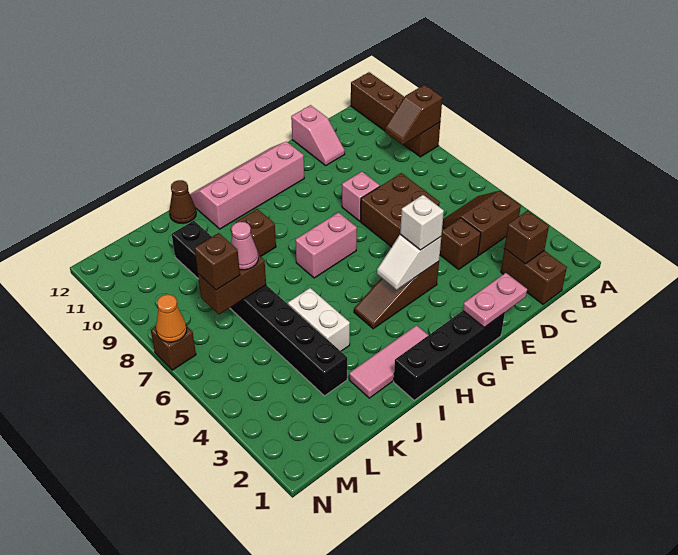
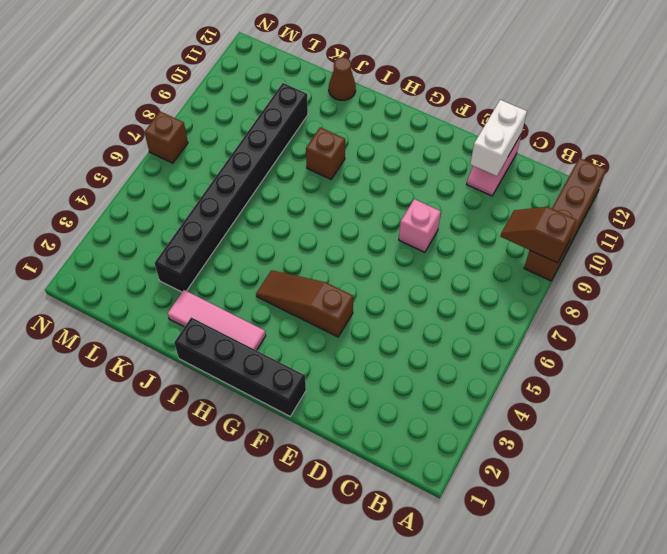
white brick D11:D12 level 2 -> white brick J4:J5 level 1
none -> brown slope B4:C5 level 1 top 4
none -> brown brick C1:C2 level 1
none -> brown brick D4 level 1

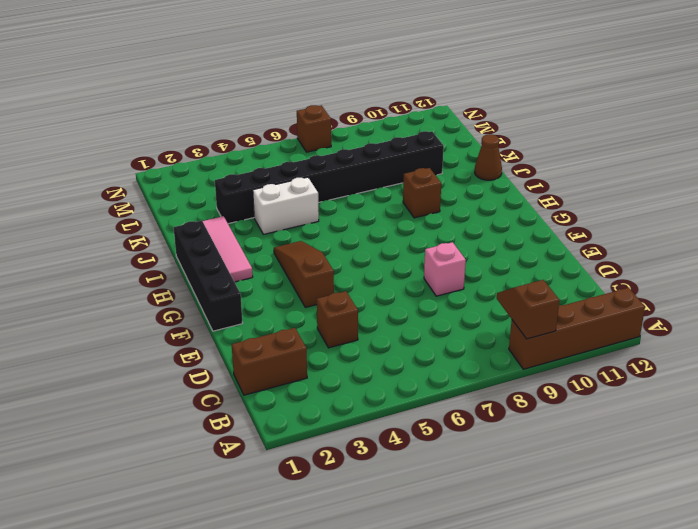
none -> brown slope B4:C5 level 1 top 4
none -> brown brick D6:E7 level 1
none -> pink slope D11:D12 level 1 top 12

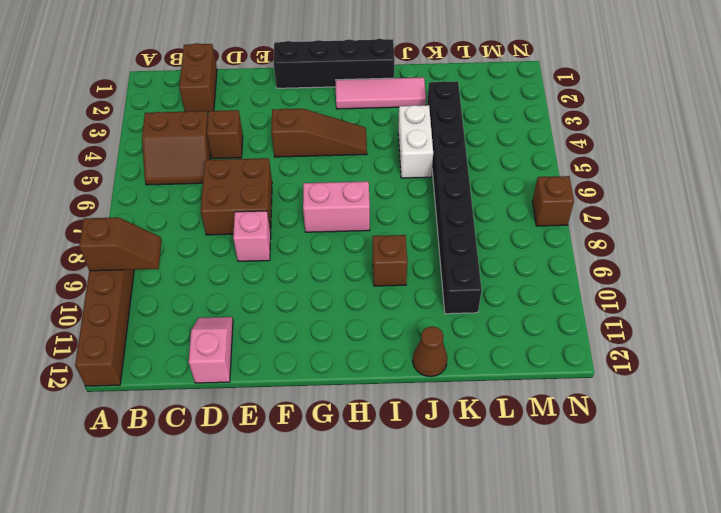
none -> pink slope F11:I12 level 1 top 11
none -> brown brick C2 level 2
none -> pink plate E1:F1 level 2

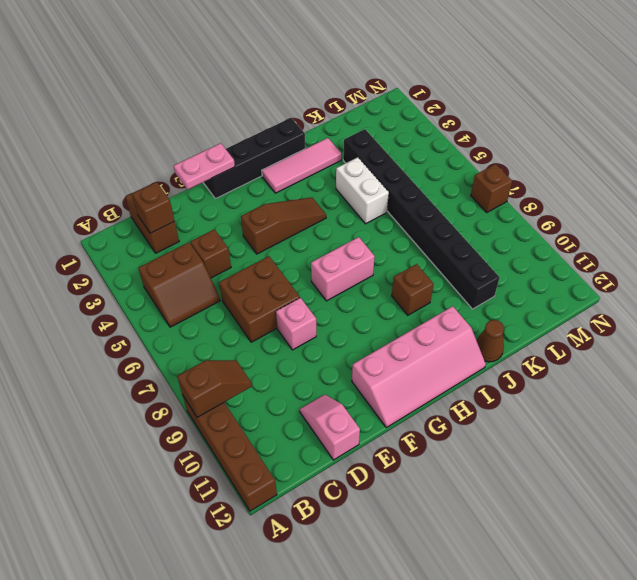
none -> white slope F4:G4 level 2 top F
none -> brown brick K7:L7 level 2
none -> orange cone N7 level 2

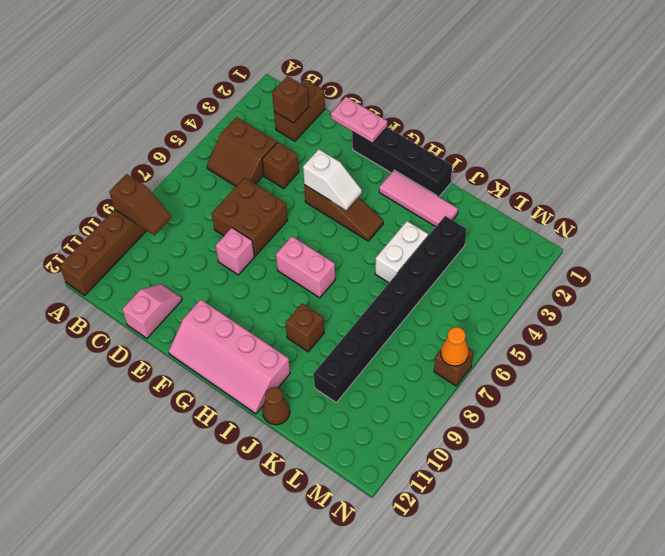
none -> brown brick K7:L7 level 2
none -> white brick F4 level 3
none -> pink cone K7 level 3

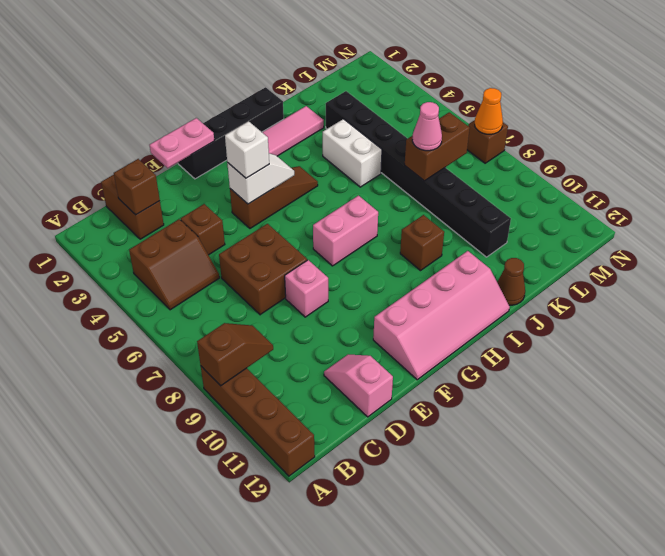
none -> brown brick L7 level 3

